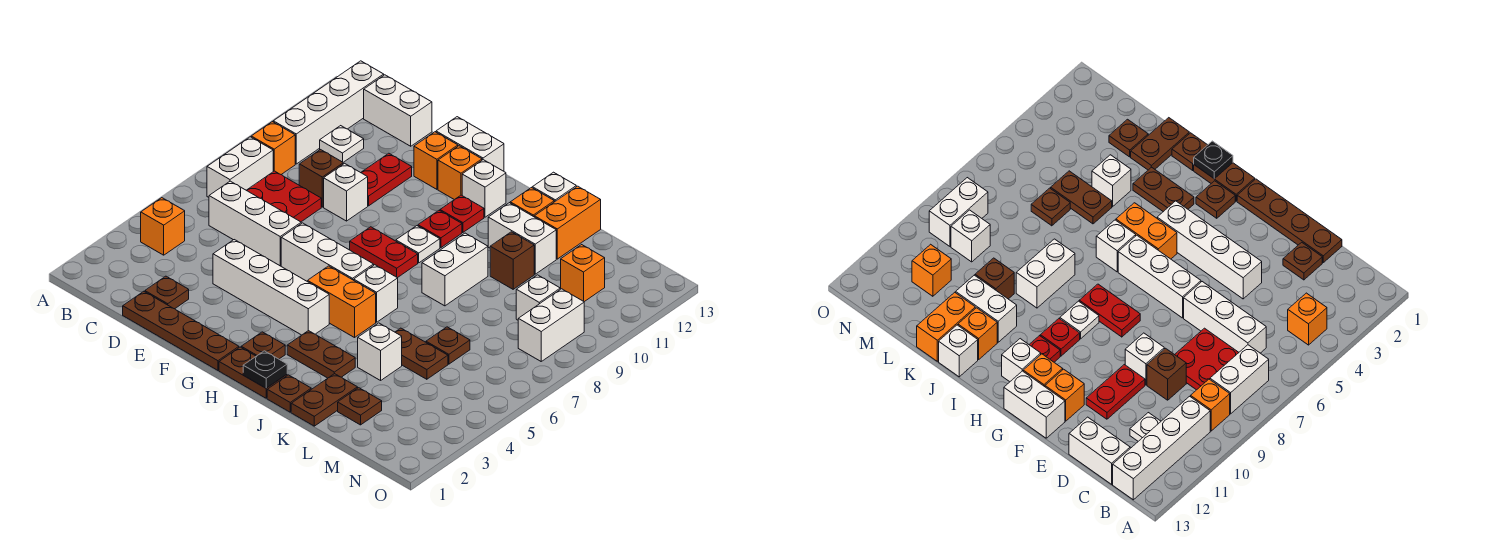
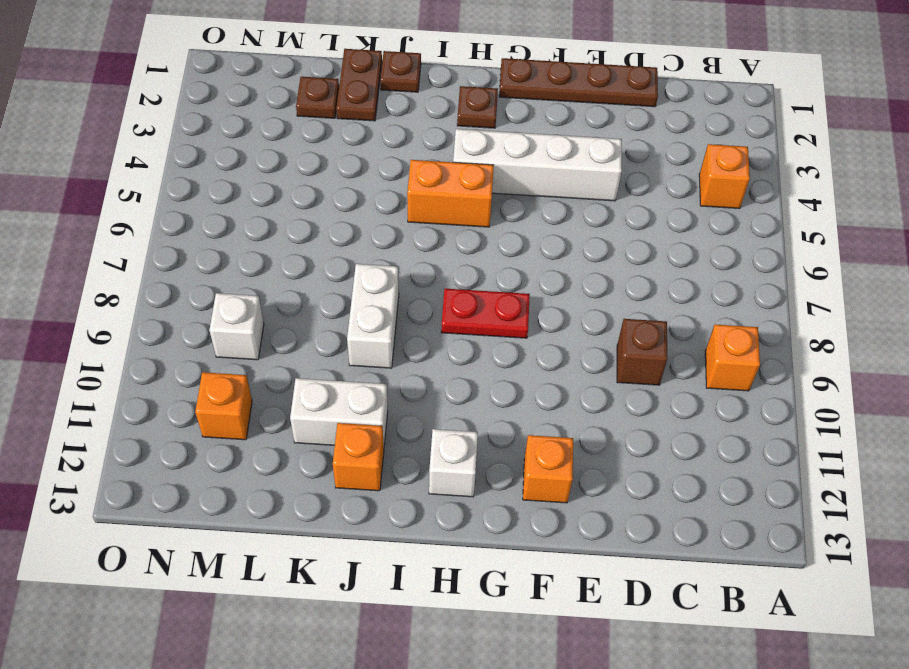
none -> white brick B7:B8 level 1
none -> white brick B10:B13 level 1
none -> white brick C6:E6 level 1
none -> red plate C7:D8 level 1

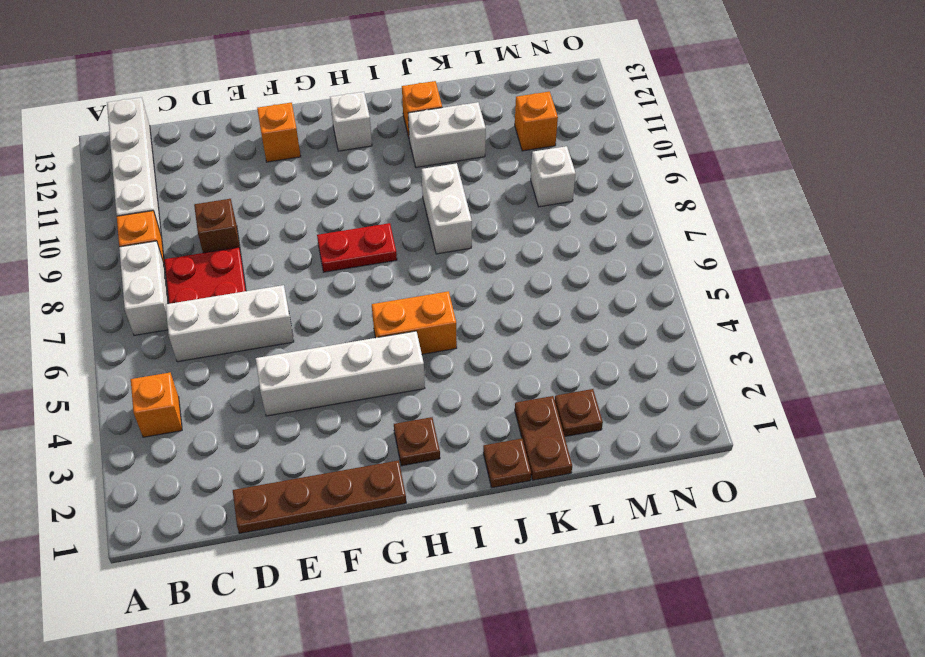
none -> white plate C11 level 1
none -> white brick C13:D13 level 1
none -> brown plate D2 level 1
none -> white brick E9 level 1

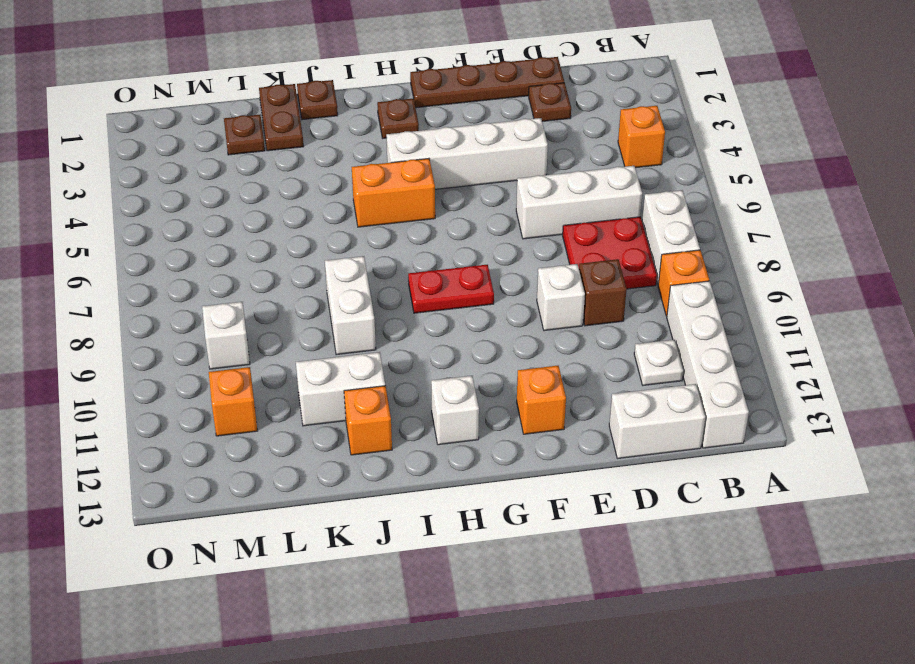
none -> red plate E10:E11 level 1
none -> white brick F6:H6 level 1
none -> white brick F13:G13 level 1
none -> orange brick G12 level 1

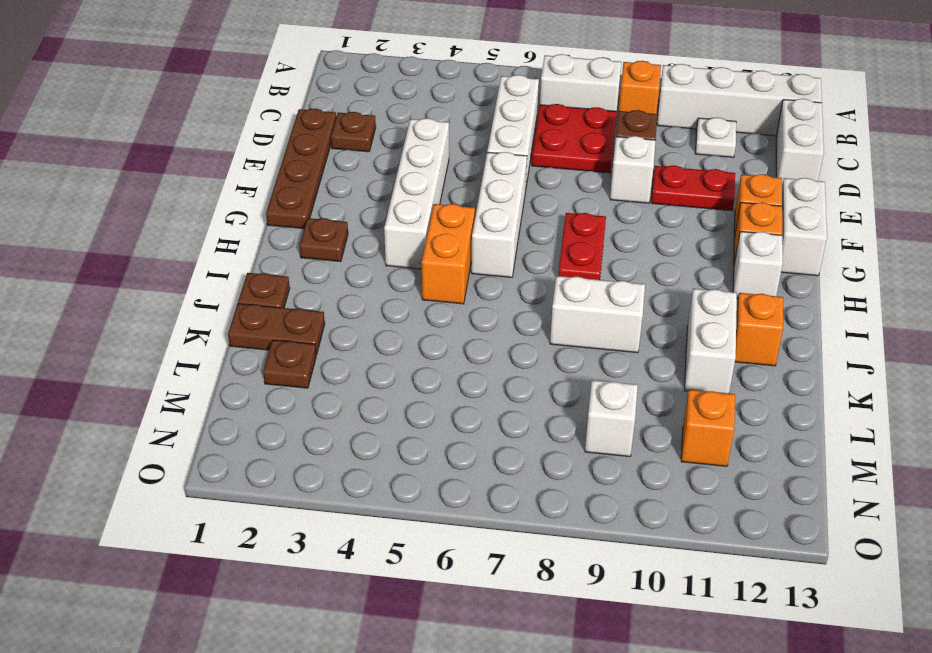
none -> orange brick B4 level 1
none -> brown plate H1:I1 level 1
none -> white plate H9 level 1
none -> red plate H10 level 1

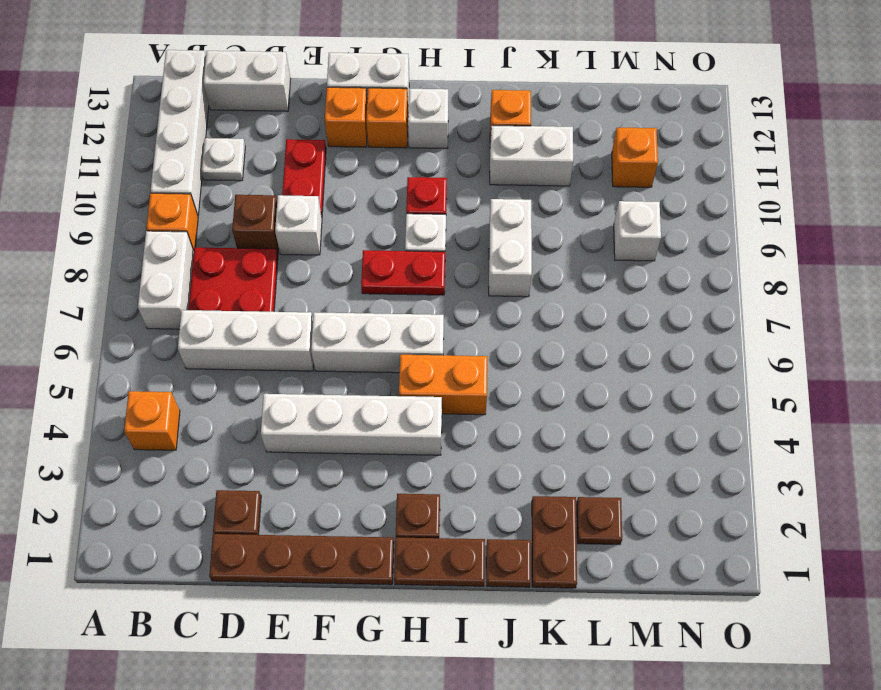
none -> red plate H11 level 1
none -> brown plate I3:J3 level 1
none -> white brick I6 level 1
none -> white brick J13 level 1

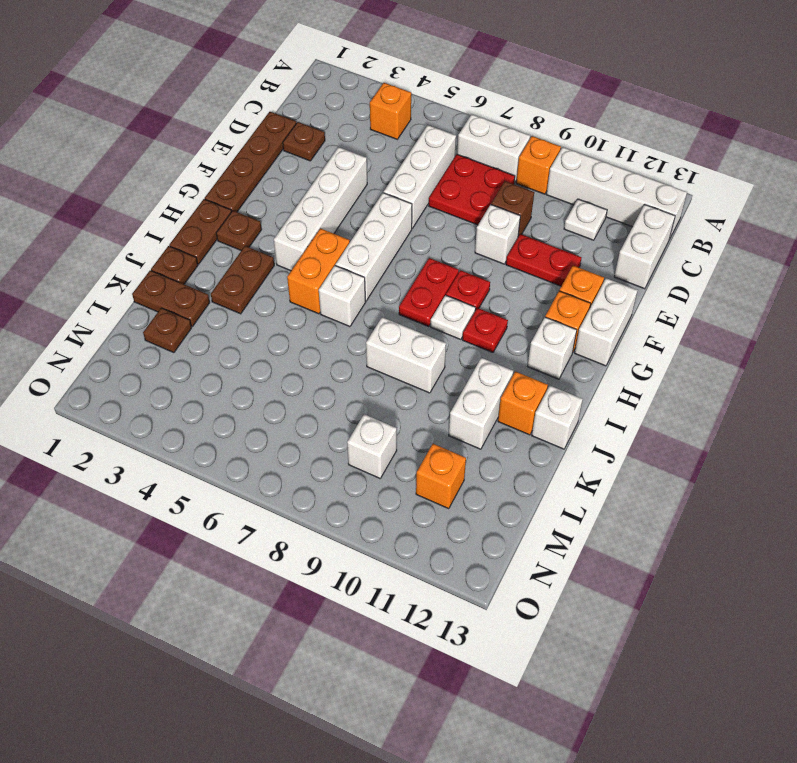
red plate G9 level 1 -> red plate H11 level 1
none -> white brick K4 level 1
none -> brown plate K5:L5 level 1
none -> brown brick K10 level 1
none -> orange brick K12:K13 level 1

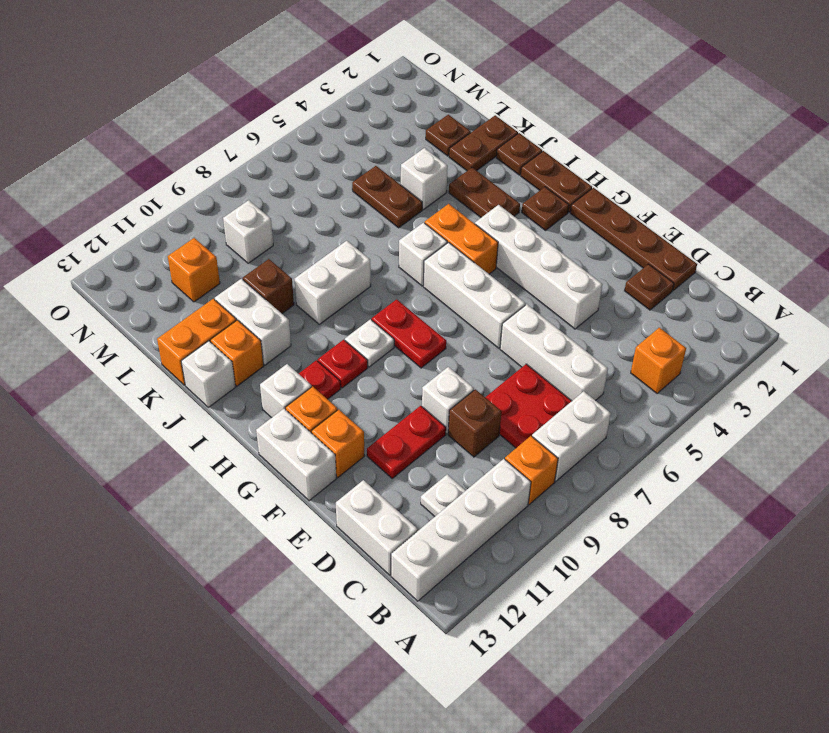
none -> brown plate L6 level 1
none -> white brick N8:N9 level 1
none -> black plate I1 level 2

